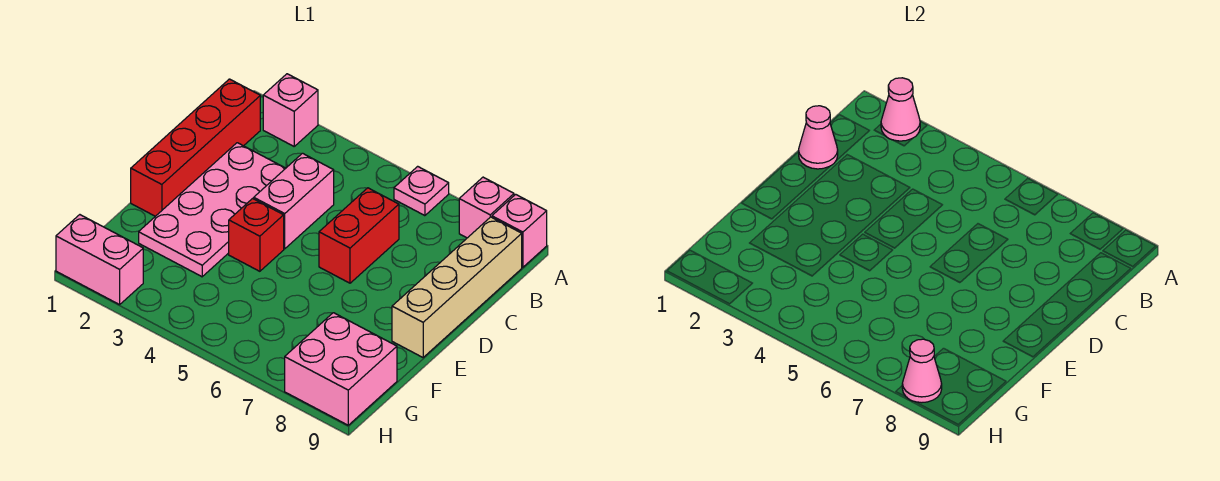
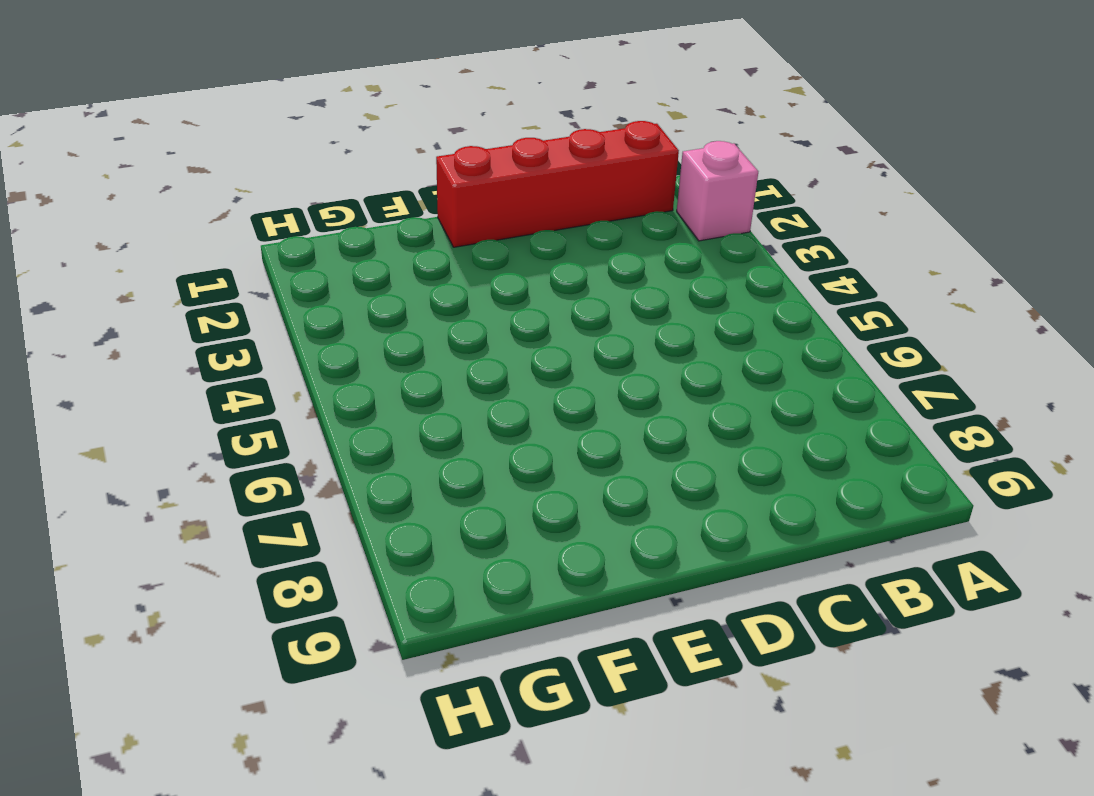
none -> pink plate A6 level 1
none -> pink brick A8 level 1
none -> pink brick A9 level 1

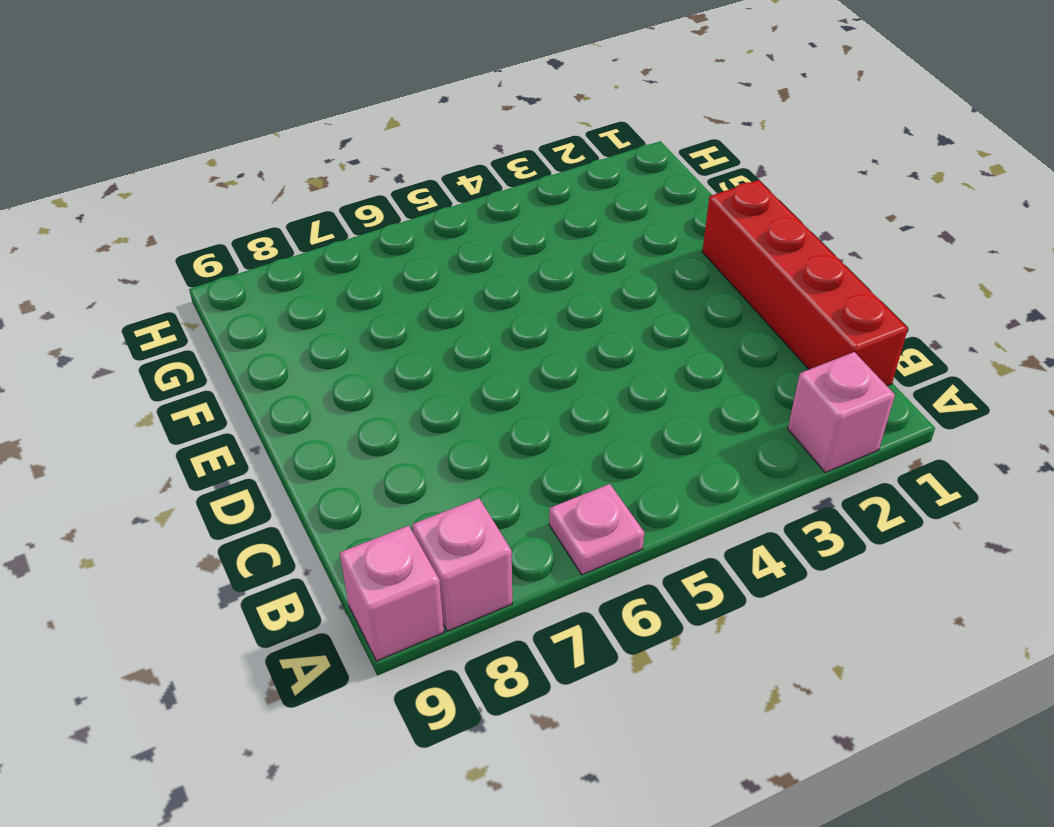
none -> tan brick B9:E9 level 1
none -> pink plate C2:F3 level 1
none -> pink brick C4:D4 level 1

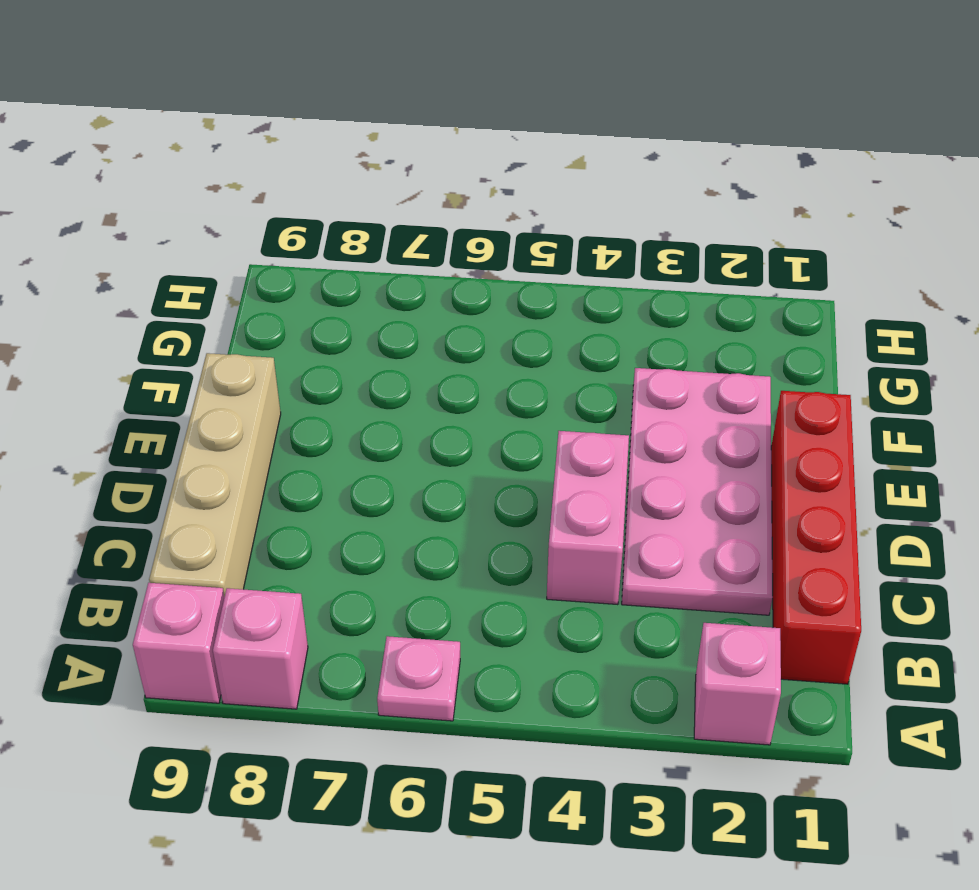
none -> red brick C6:D6 level 1
none -> red brick E4 level 1
none -> pink brick G8:H9 level 1

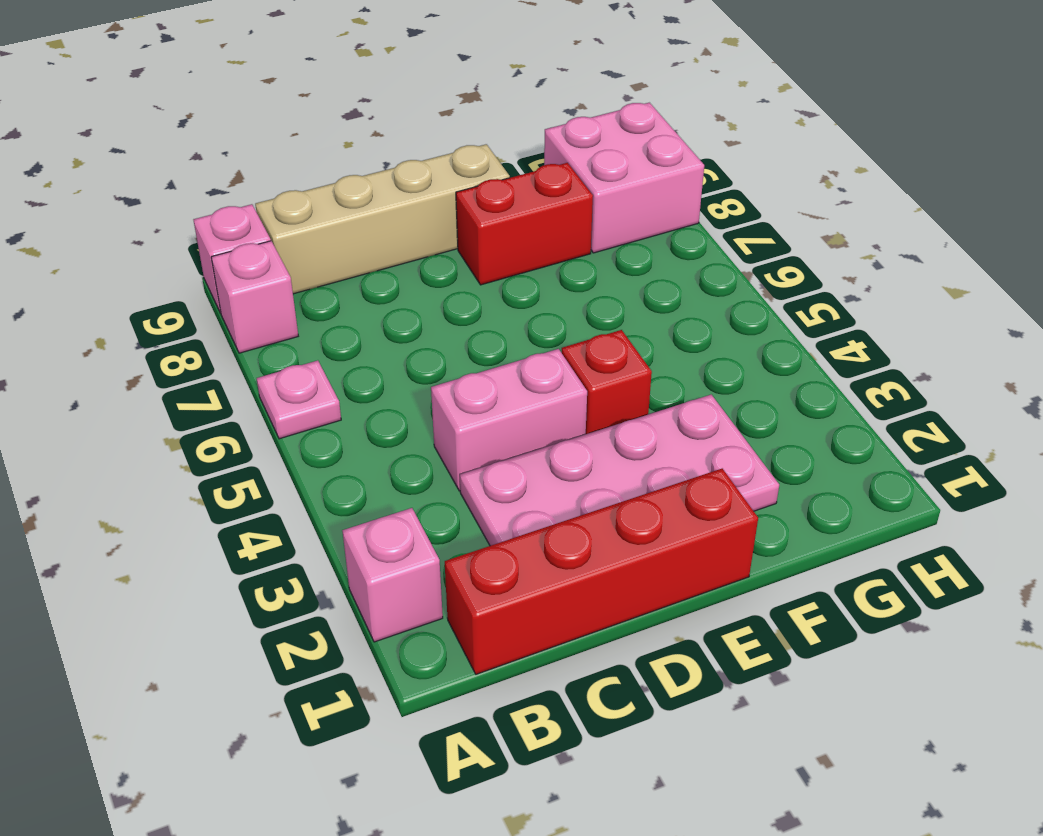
red brick E8:F8 level 1 -> red brick C6:D6 level 1
none -> pink brick H1:H2 level 1
none -> pink cone A2 level 2
none -> pink cone C1 level 2

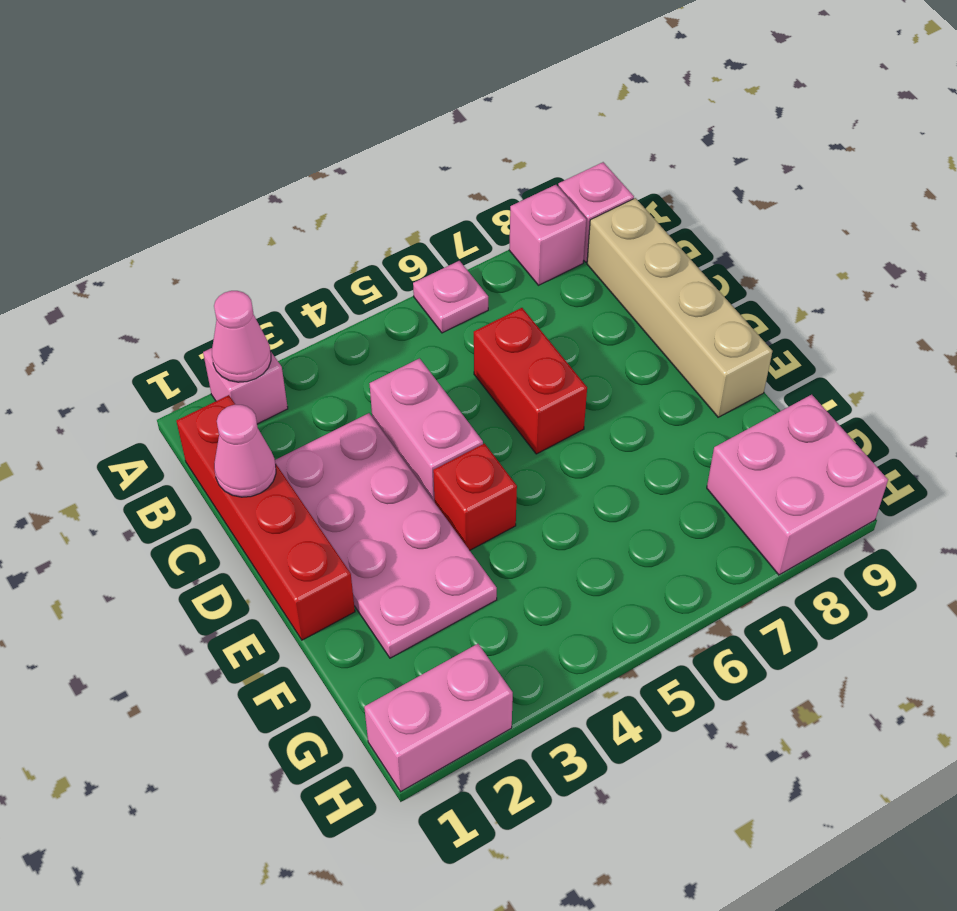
none -> pink cone H8 level 2

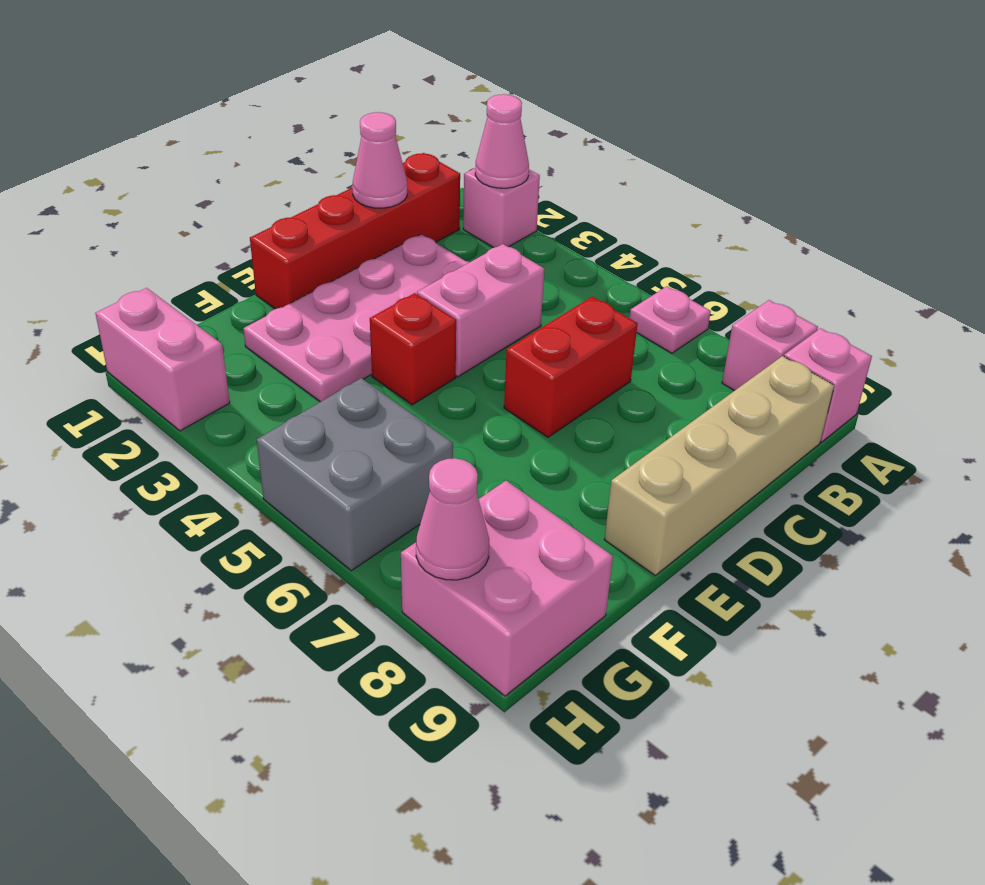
grey brick G5:H6 level 1 -> none

